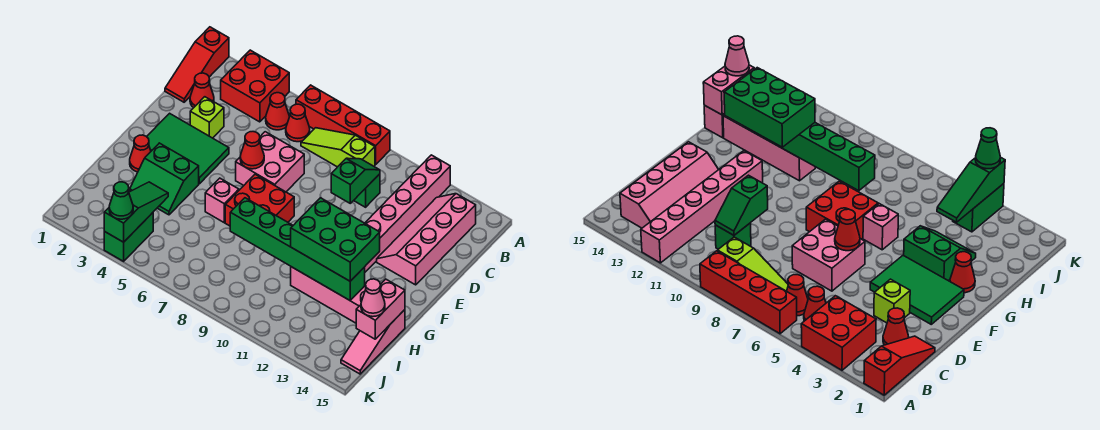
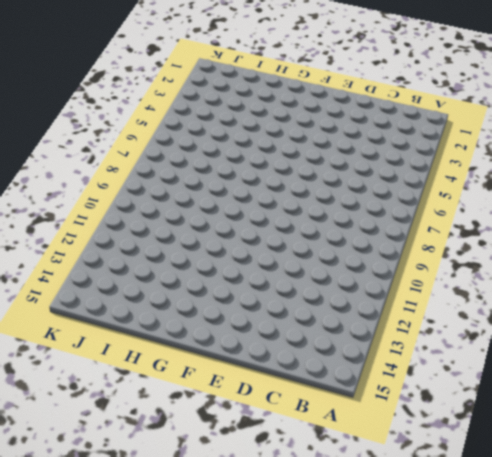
none -> red slope A1:C1 level 1 top A
none -> red brick A3:B4 level 1
none -> red brick A6:A9 level 1

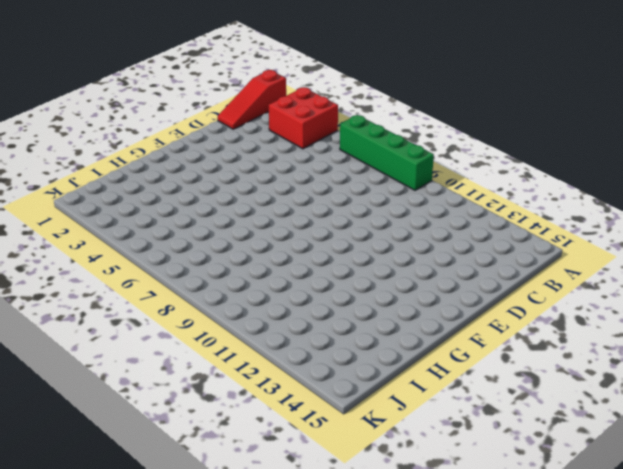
green brick A6:A9 level 1 -> red brick A6:A9 level 1
none -> pink brick A12:F12 level 1
none -> red cone B5 level 1
none -> red cone B6 level 1

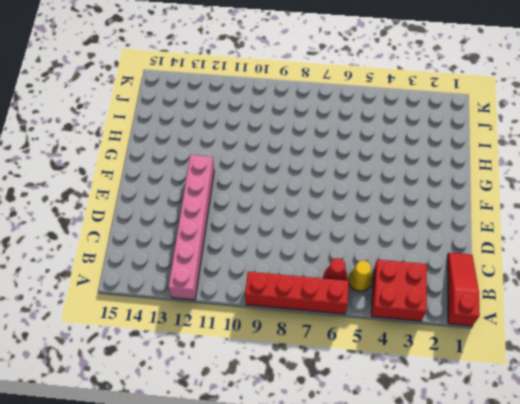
yellow cone B5 level 1 -> red cone B5 level 1
none -> lime slope B7:B9 level 1 top 9
none -> pink slope B13:E14 level 1 top 14
none -> red cone C2 level 1

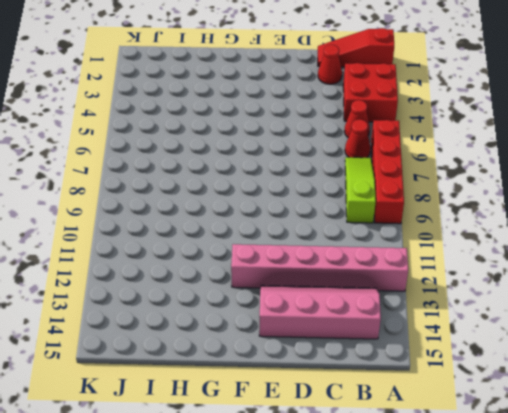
none -> green brick C10 level 1
none -> lime brick D3 level 1
none -> pink brick D6:E7 level 1

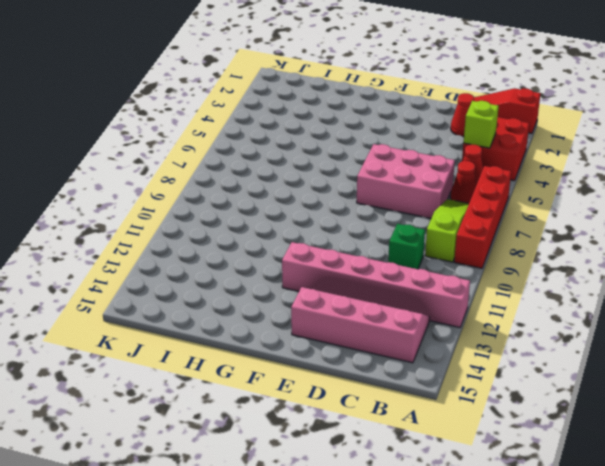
lime brick B4 level 2 -> lime brick D3 level 1
pink brick C6:E7 level 1 -> pink brick D6:E7 level 1
none -> green tile E2:F4 level 1
none -> red brick F7:G8 level 1
none -> red cone G2 level 1

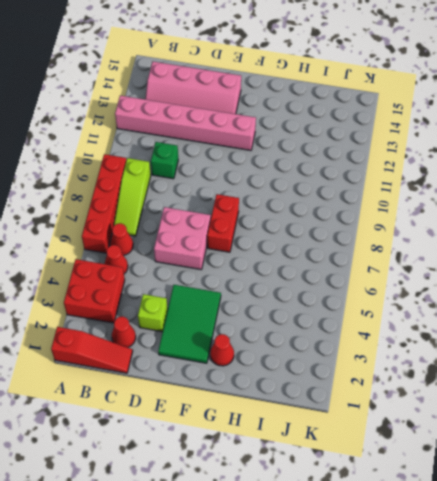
red brick F7:F8 level 1 -> red brick F7:G8 level 1
none -> green slope G3:H4 level 1 top G
none -> pink brick G6 level 1
none -> pink brick H11:H14 level 1

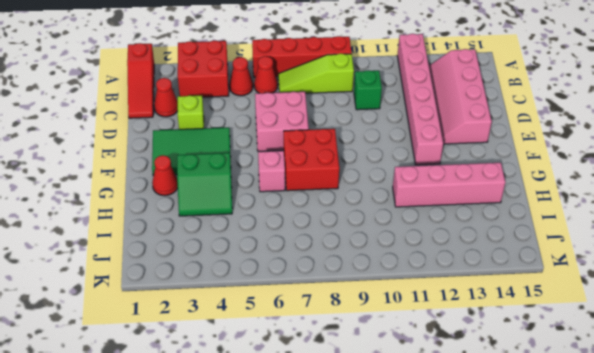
none -> pink slope H15:J15 level 1 top H
none -> green brick J4:K4 level 1
none -> green slope C10:D10 level 2 top D

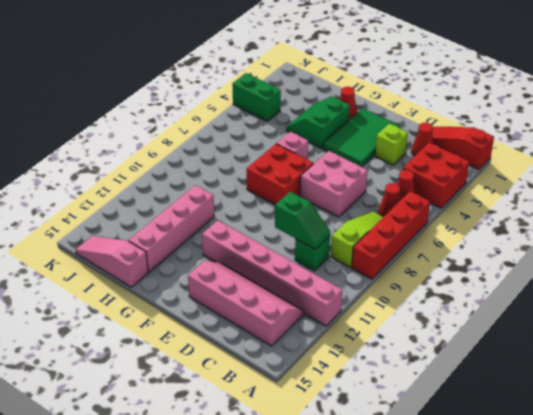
none -> red cone E6 level 2
none -> green brick H8:H13 level 2
none -> pink brick H15:I15 level 2

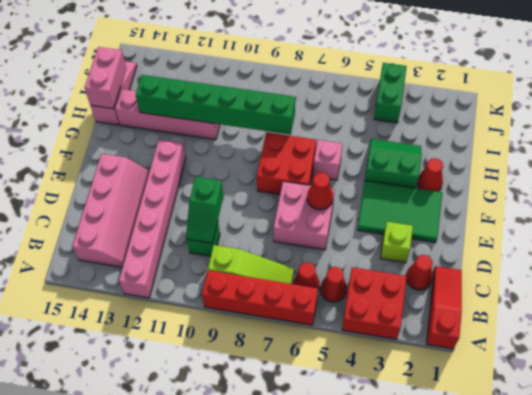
none -> green slope I4:K4 level 2 top K
none -> green brick G11:H13 level 3
none -> pink cone I15 level 3

